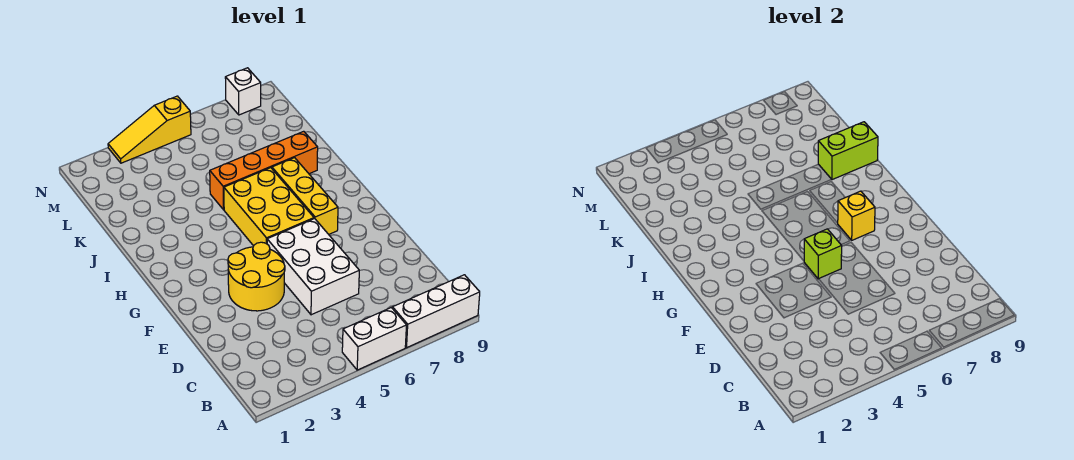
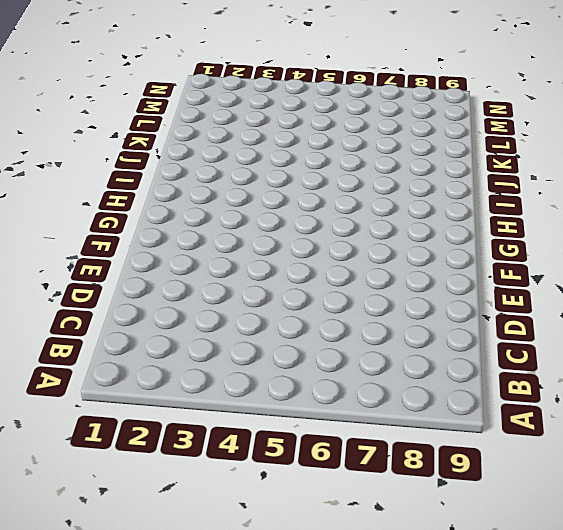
none -> white brick A5:A6 level 1
none -> white brick A7:A9 level 1
none -> white brick D5:F6 level 1

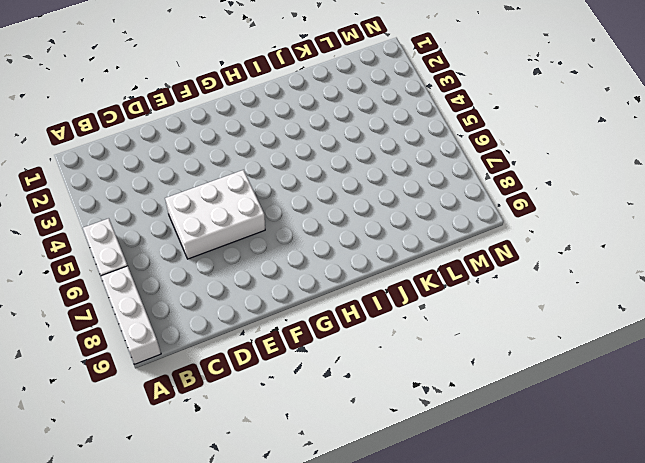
none -> yellow round brick E3:F4 level 1
none -> yellow brick G5:I6 level 1
none -> yellow brick G7:I7 level 1

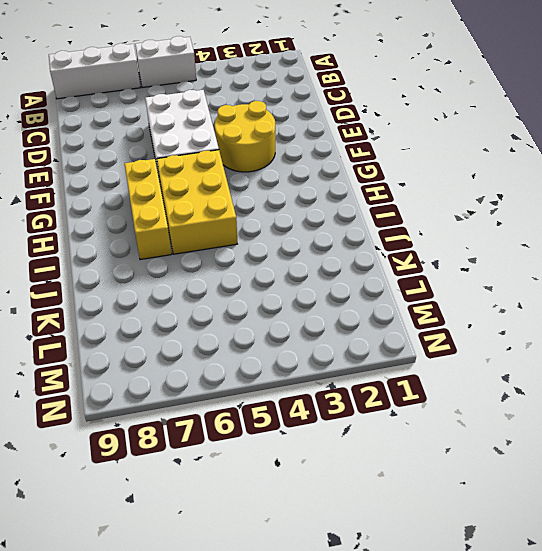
none -> orange brick J5:J8 level 1
none -> yellow slope N3:N5 level 1 top 5
none -> white brick N8 level 1

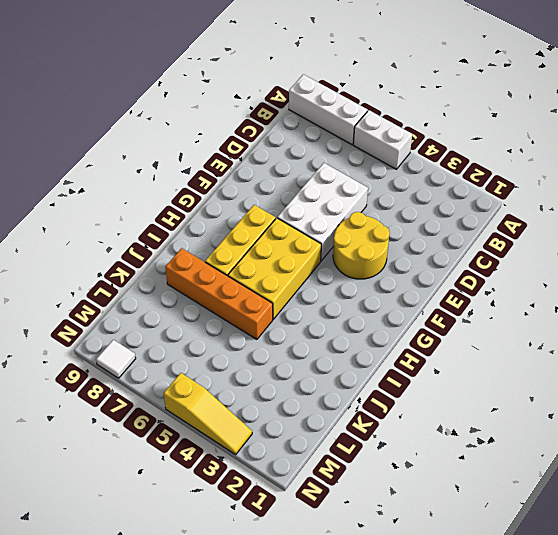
white tile N8 level 1 -> white brick N8 level 1
none -> lime brick F5 level 2
none -> yellow brick G7 level 2
none -> lime brick J8:J9 level 2

